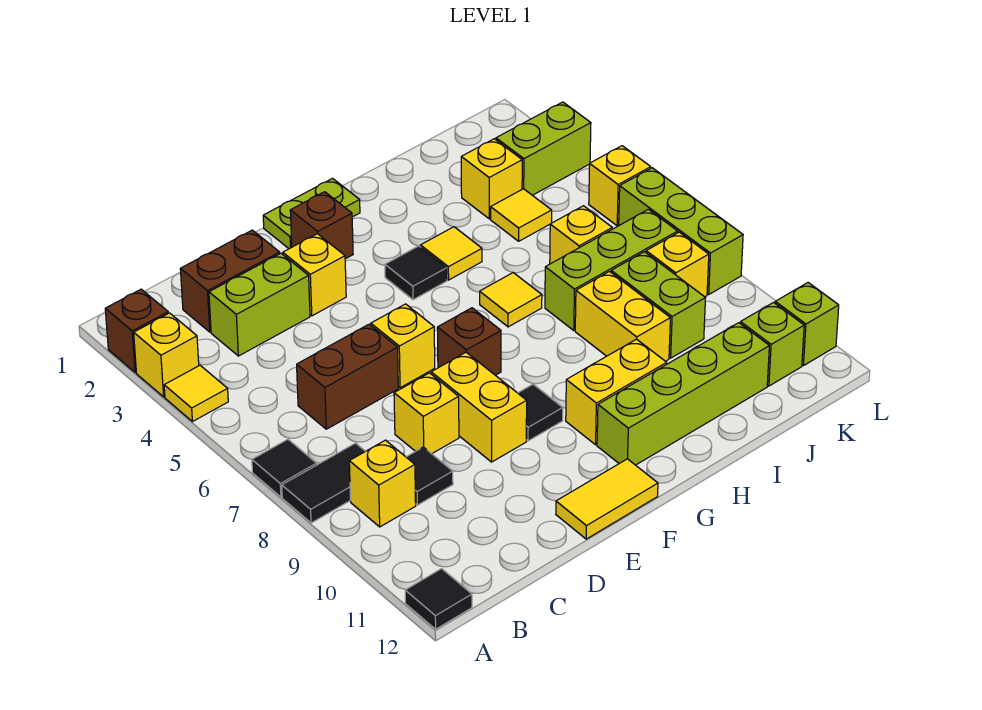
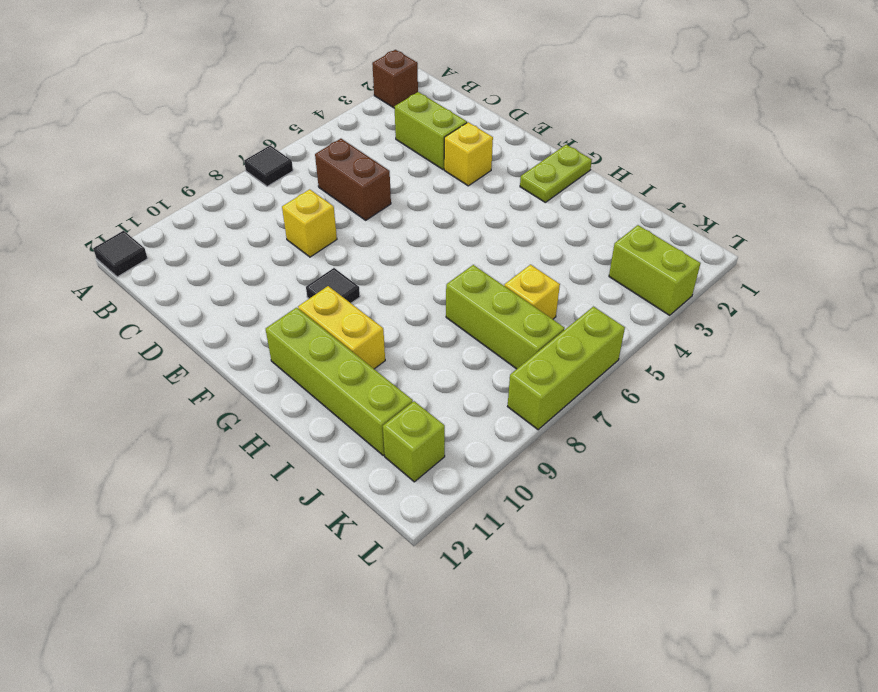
lime plate G1:G2 level 1 -> lime plate F1:G1 level 1
none -> yellow brick A3 level 1
none -> yellow tile A4 level 1
none -> black tile A8:B8 level 1
none -> yellow brick B9 level 1

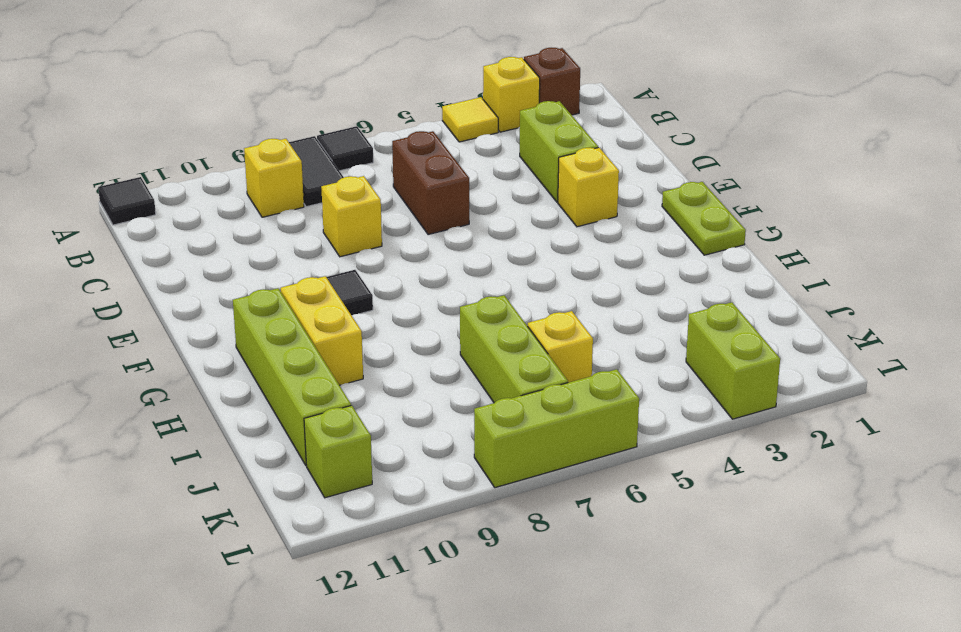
none -> brown brick C2:D2 level 1
none -> black tile C9 level 1
none -> yellow brick E6 level 1
none -> yellow brick E8:E9 level 1

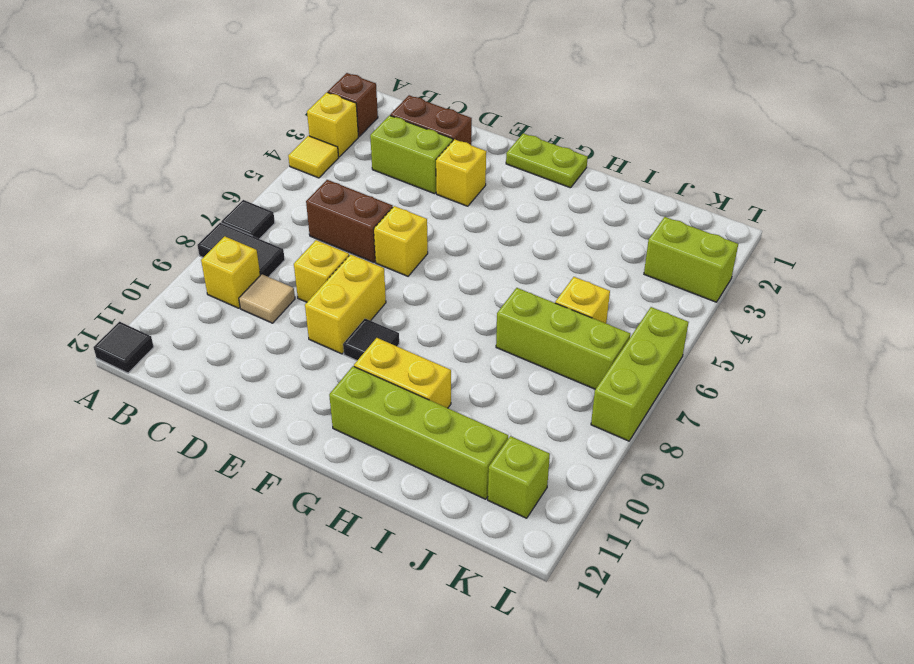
tan tile C9 level 1 -> black tile C9 level 1
none -> yellow tile E12:F12 level 1
none -> brown brick F2 level 1
none -> brown brick F7 level 1
none -> black tile G4 level 1

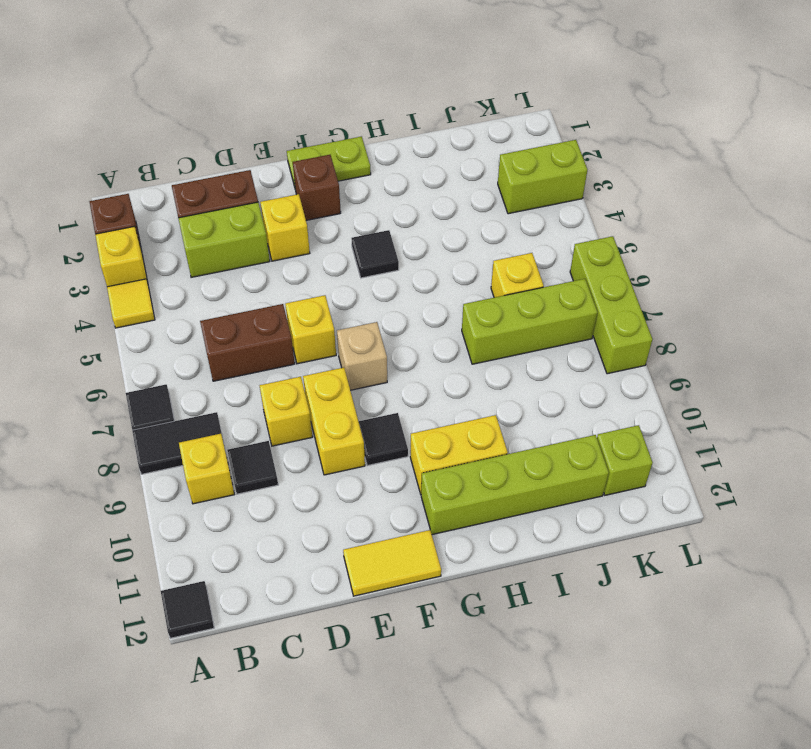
tan brick F7 level 1 -> brown brick F7 level 1
none -> yellow tile H4 level 1
none -> yellow tile H6 level 1
none -> yellow brick I8:I9 level 1
none -> yellow brick J3 level 1

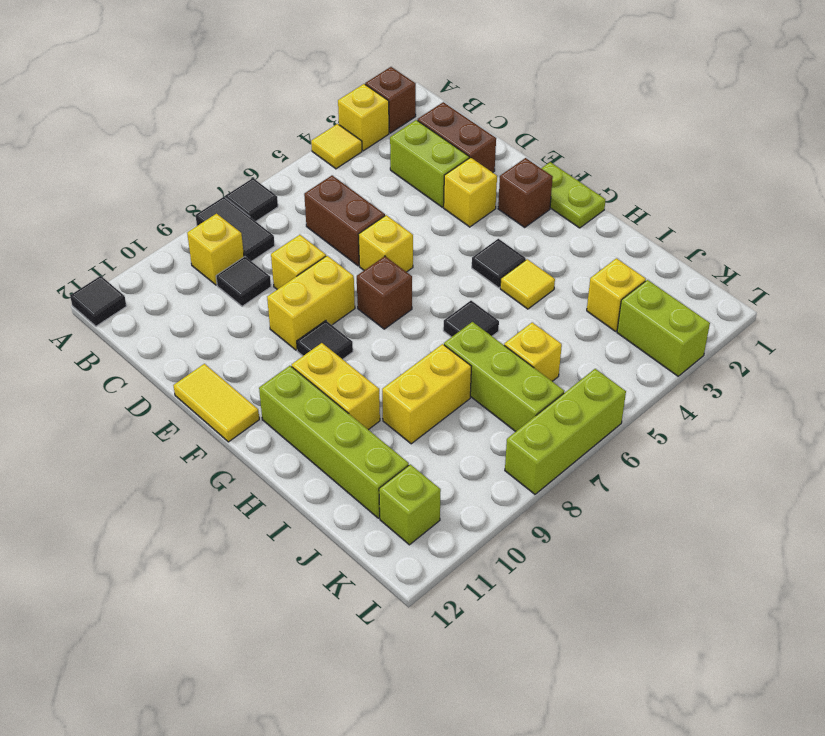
black tile H6 level 1 -> yellow tile H6 level 1
none -> yellow tile J4 level 1
none -> lime brick J8:J9 level 1
none -> yellow brick K8 level 1
none -> yellow brick L5 level 1

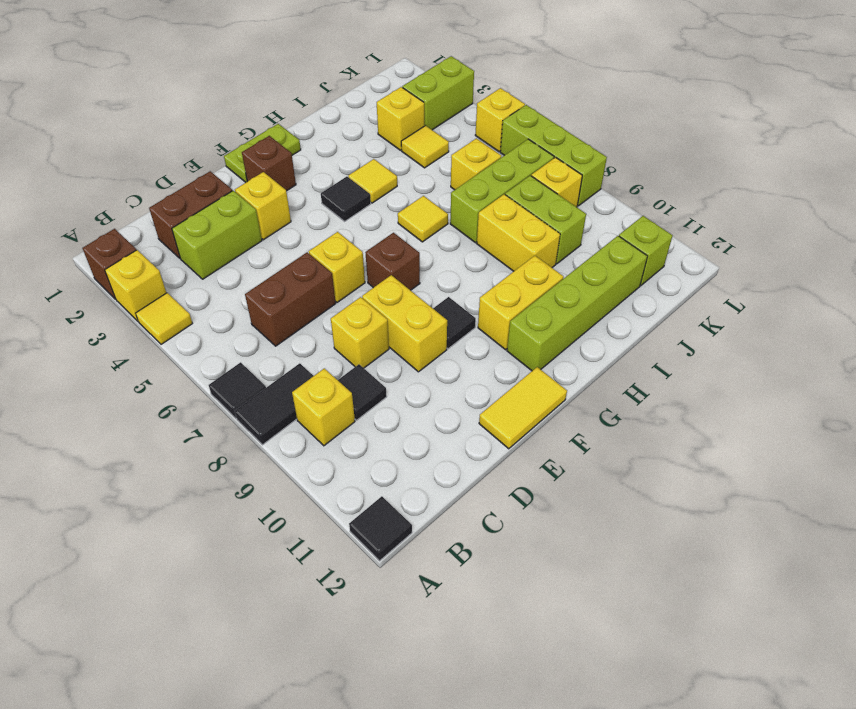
none -> lime brick L11 level 1

